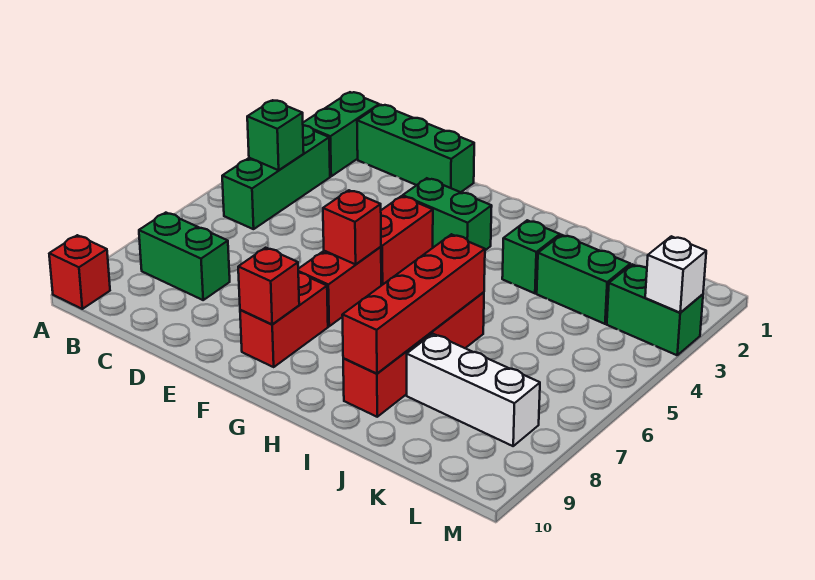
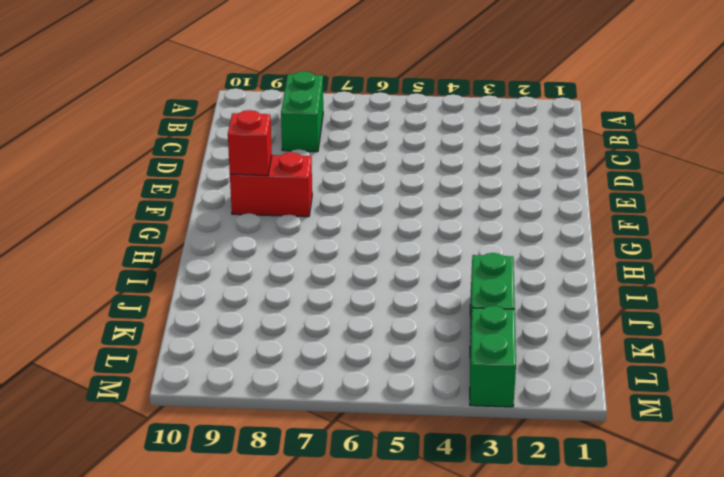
none -> red brick A10 level 1
none -> green brick B1:B2 level 1
none -> green brick B3:B5 level 1

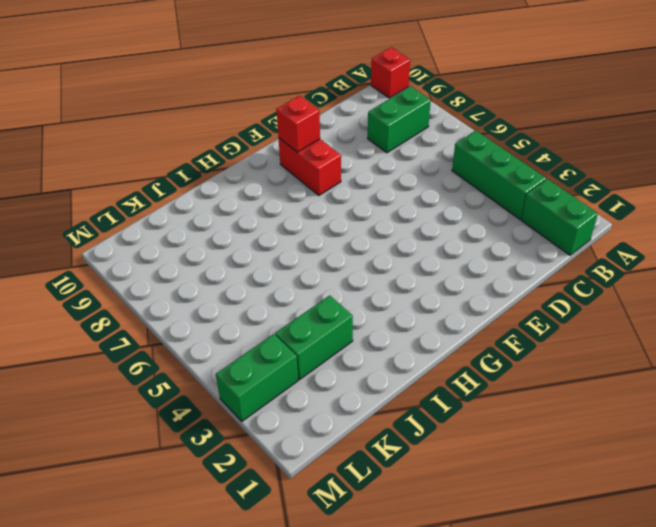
none -> green brick C1:E1 level 1
none -> green brick F3:G3 level 1
none -> red brick F4:F5 level 1

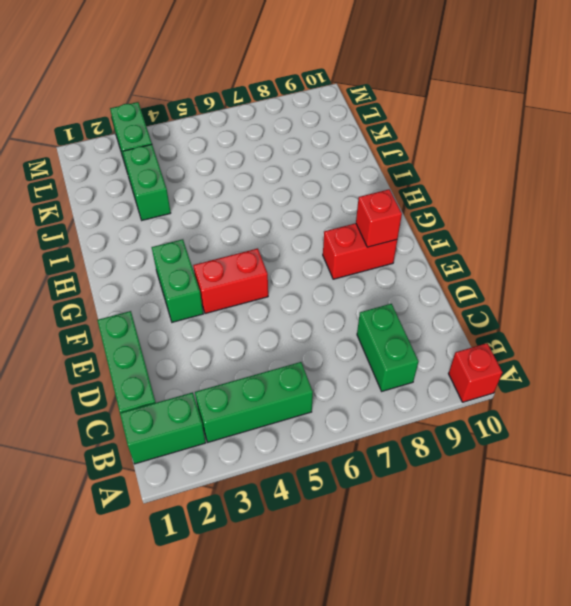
none -> red brick F6:F7 level 1
none -> green brick I3 level 1
none -> red brick I6:I9 level 1

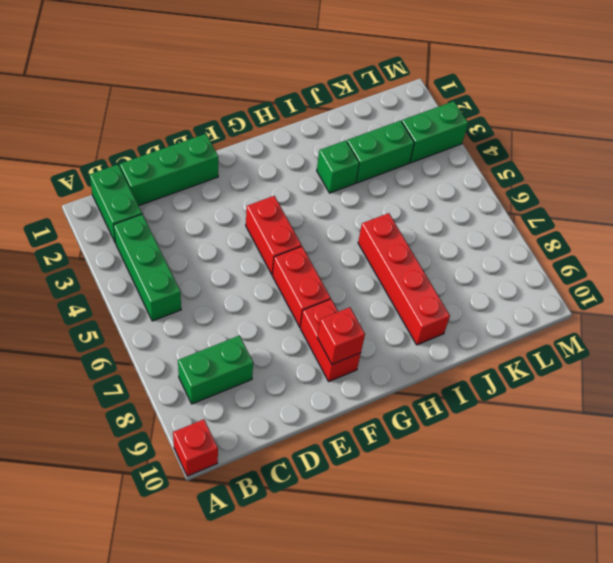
none -> green brick F3:G3 level 1
none -> white brick J8:L8 level 1
none -> green brick B4 level 2

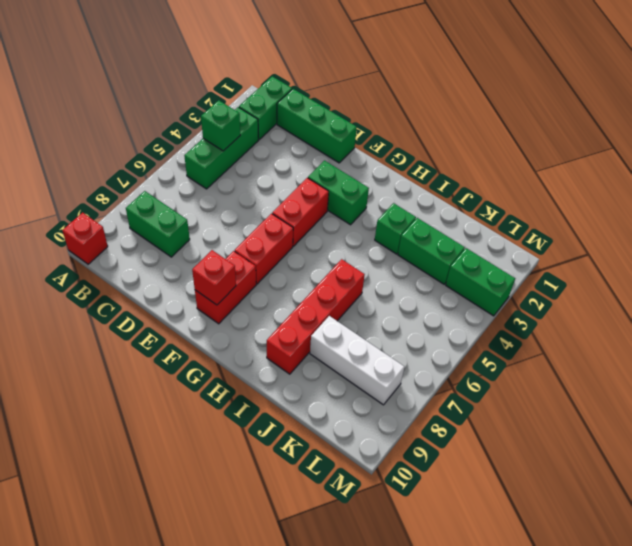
none -> red brick F6 level 2
none -> red brick I6:I9 level 2
none -> white brick M3 level 2

